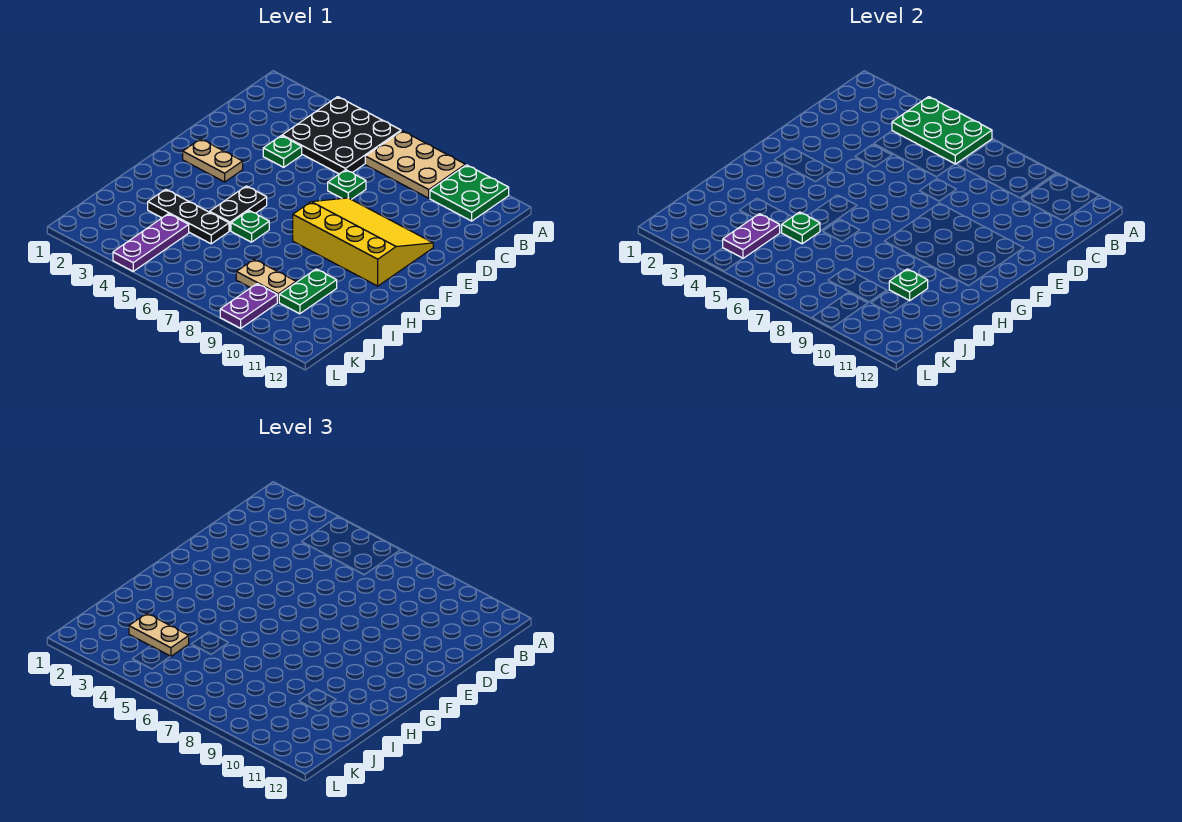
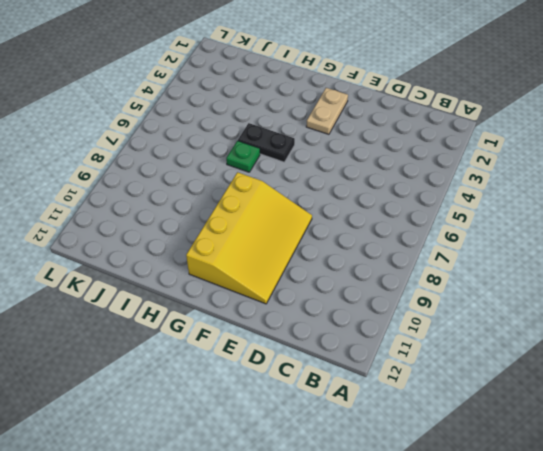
none -> black plate A4:C6 level 1
none -> tan plate A7:B9 level 1
none -> green plate A10:B11 level 1

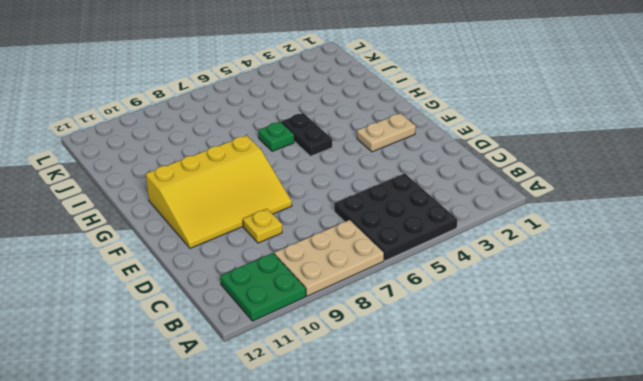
yellow plate D9 level 1 -> none
none -> green plate D4 level 1
none -> green plate D7 level 1
none -> black plate I3:I5 level 1

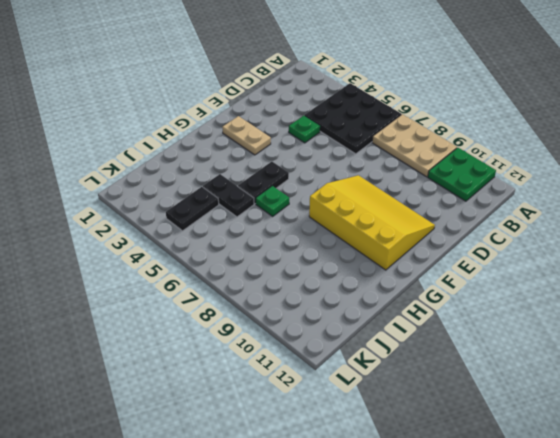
black plate I4:I5 level 1 -> black plate I3:I5 level 1
black plate J4:K4 level 1 -> purple plate J4:L4 level 1
none -> green plate D7 level 1
none -> green plate I10:J10 level 1
none -> tan plate J8:J9 level 1

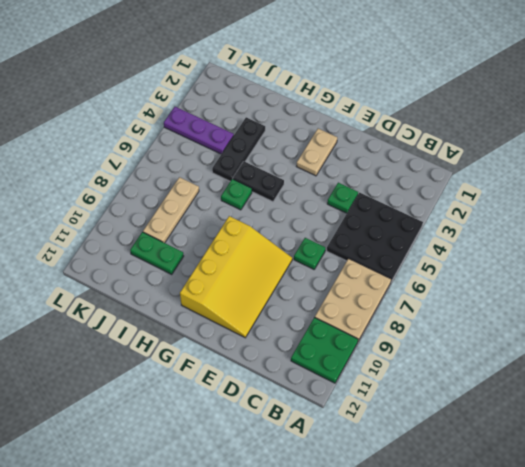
tan plate J7:J9 level 1 -> tan plate J8:J9 level 1
none -> purple plate K9:L9 level 1
none -> green plate A4:B6 level 2
none -> green plate I5 level 2

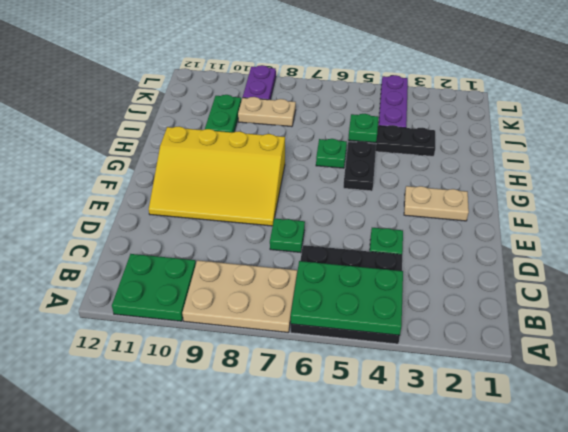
none -> green plate I10 level 2
none -> purple plate J4:K4 level 2
none -> tan plate J3:J4 level 3

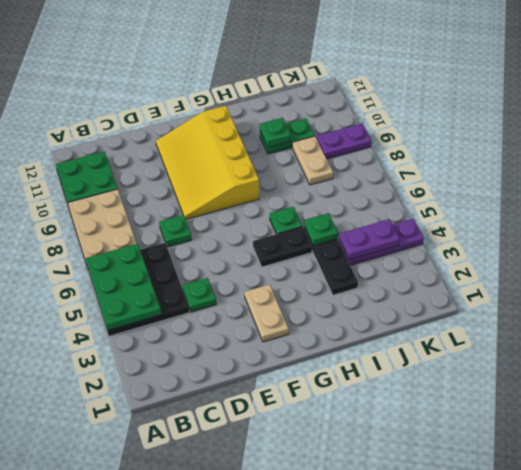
none -> tan plate J3:J4 level 3

